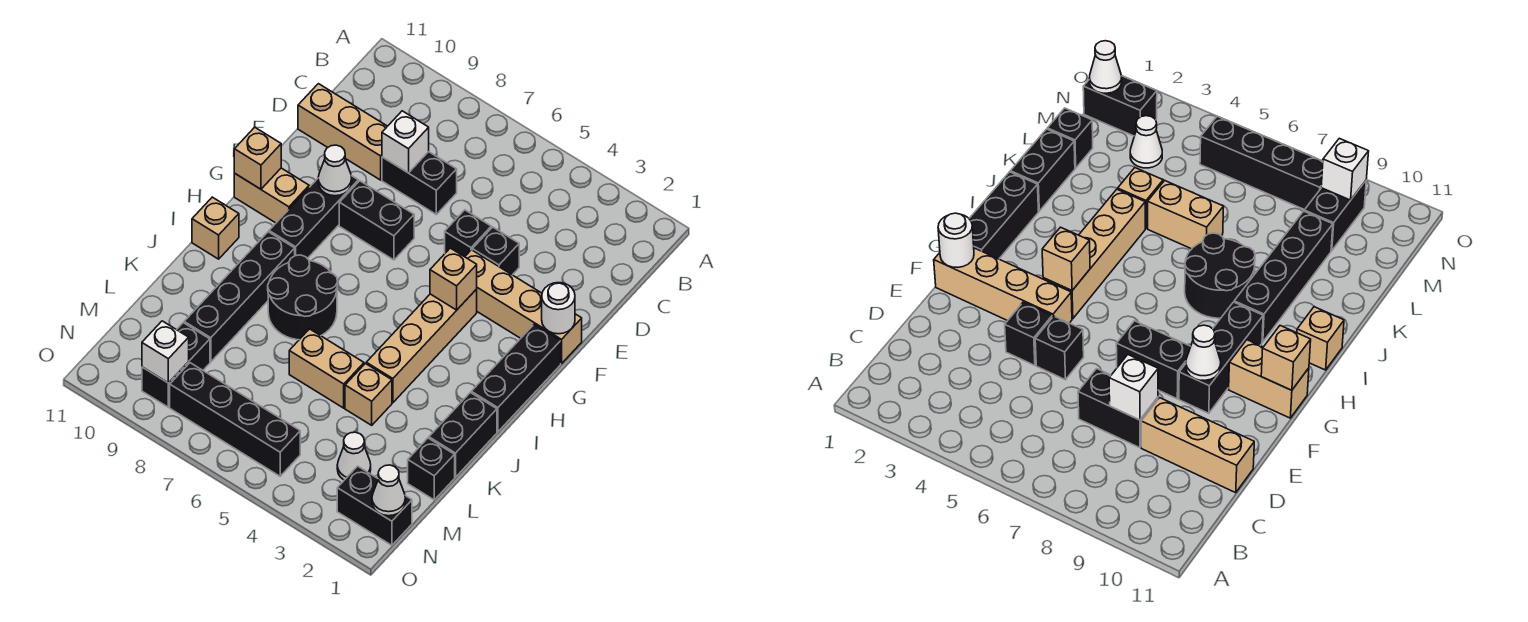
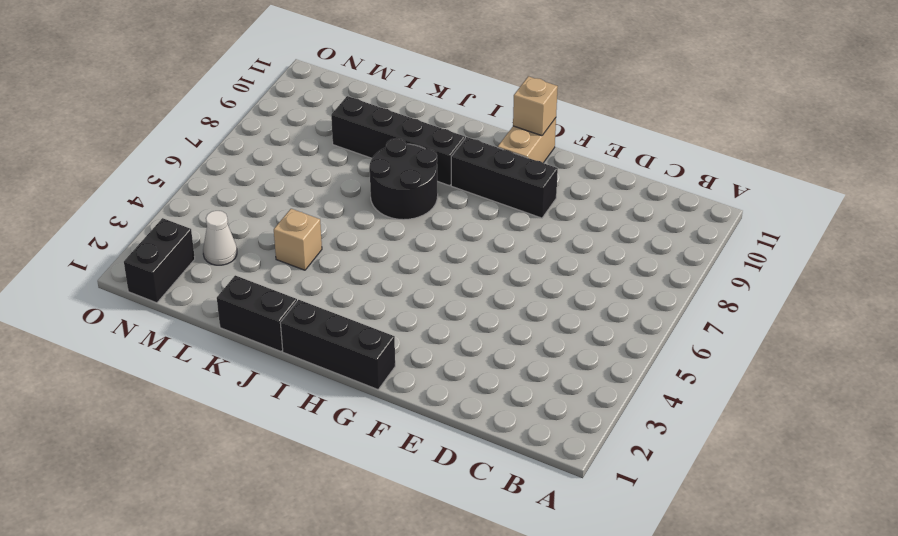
none -> black brick D7:D8 level 1
none -> tan brick D9:D11 level 1
none -> black brick E4 level 1

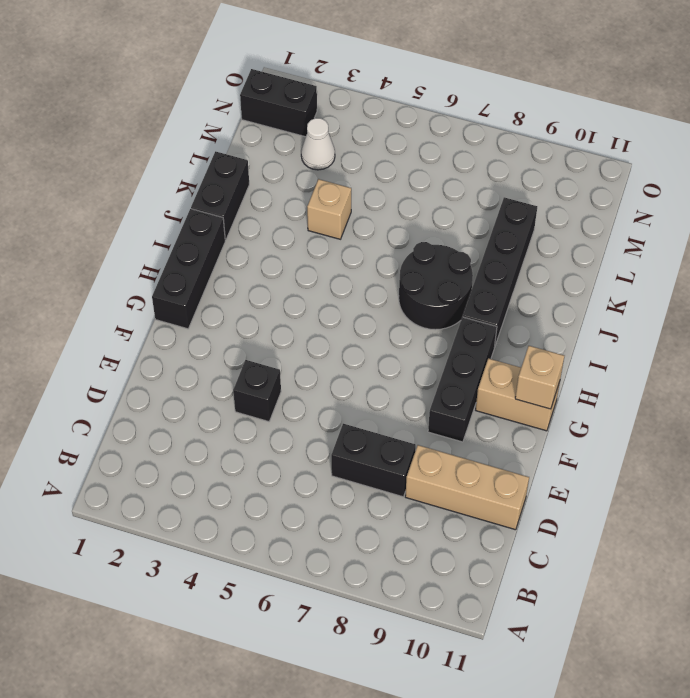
none -> black brick E5 level 1
none -> tan brick F1:F4 level 1
none -> black brick F7:F8 level 1

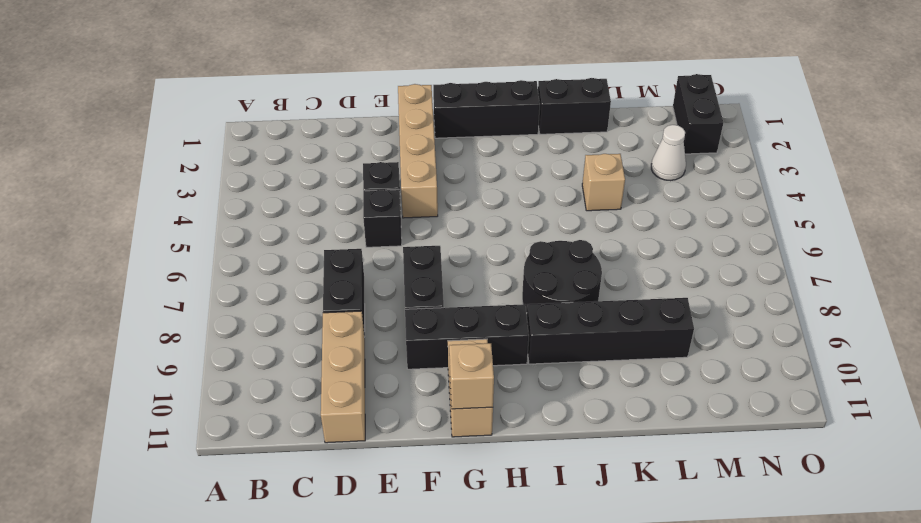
none -> tan brick G4:J4 level 1
none -> tan brick I11 level 1
none -> tan brick K5:K6 level 1

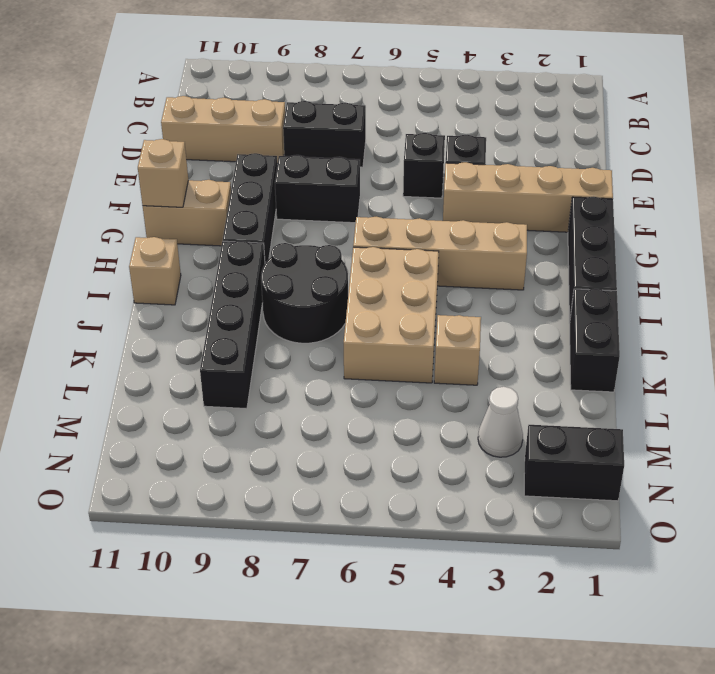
tan brick H3:H6 level 1 -> tan brick G4:J4 level 1
tan brick I5:K6 level 1 -> tan brick K5:K6 level 1
none -> black brick L1 level 1
none -> black brick M9:N9 level 1
none -> black brick N5:N8 level 1

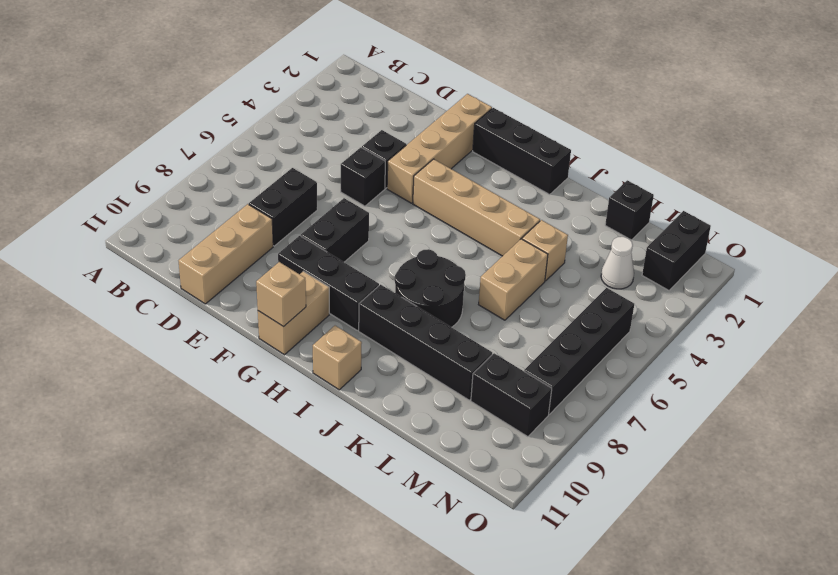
none -> black brick J1:K1 level 1
none -> white brick D8 level 2
none -> white round brick F1 level 2

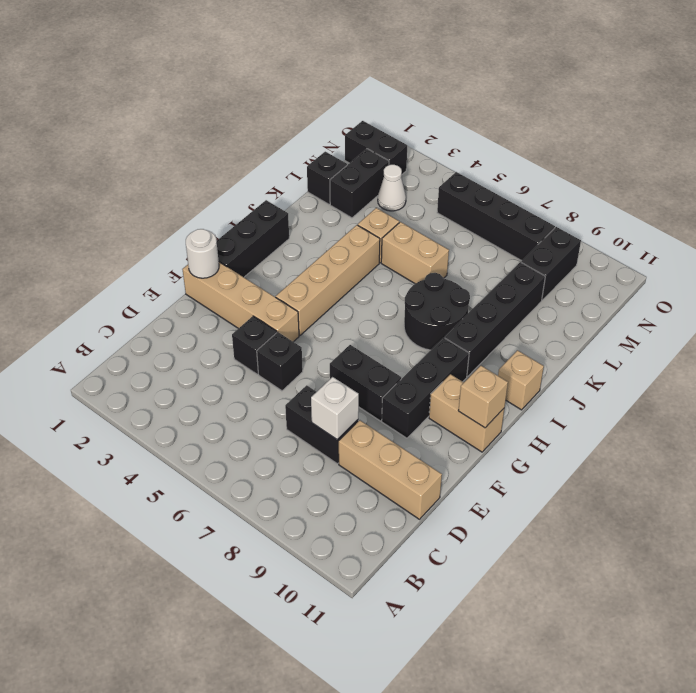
black brick L2:M2 level 1 -> black brick J1:K1 level 1
none -> white cone F9 level 2
none -> tan brick G4 level 2
none -> white cone N1 level 2

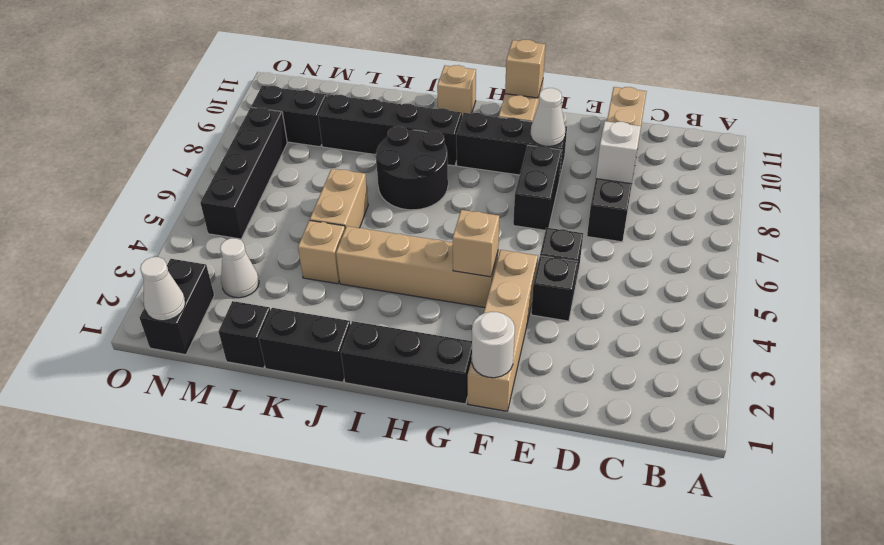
none -> white brick N9 level 2

